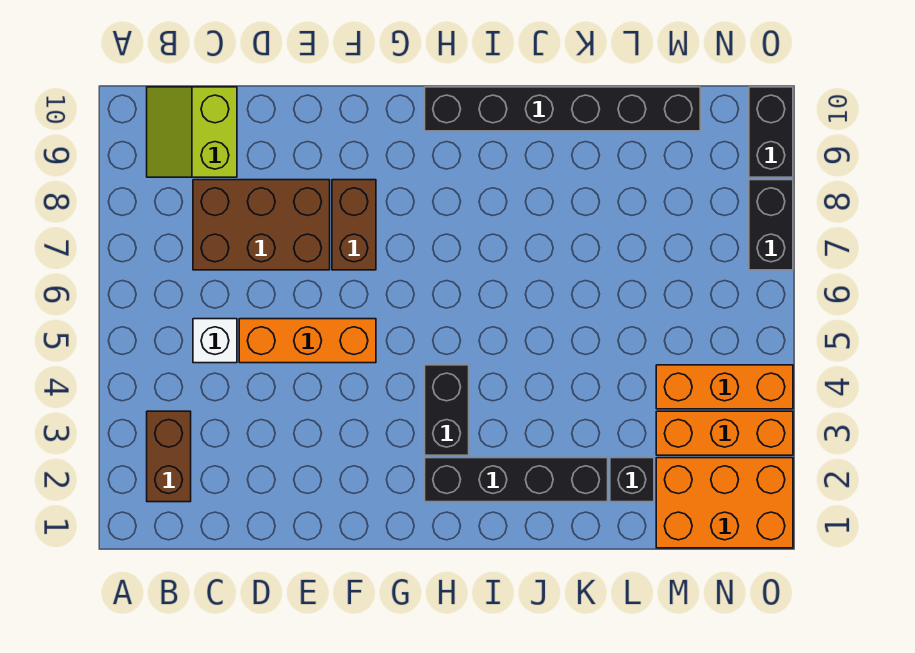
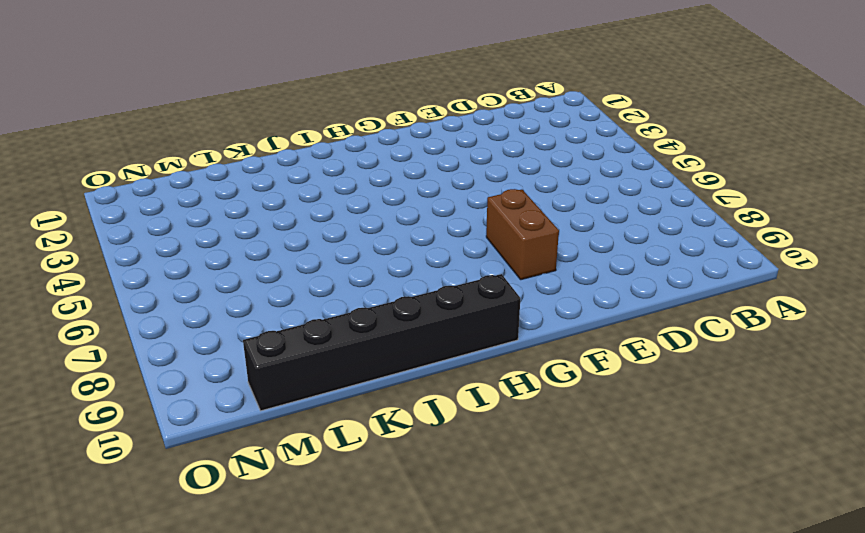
none -> brown brick B2:B3 level 1
none -> lime slope B9:C10 level 1 top C
none -> white brick C5 level 1

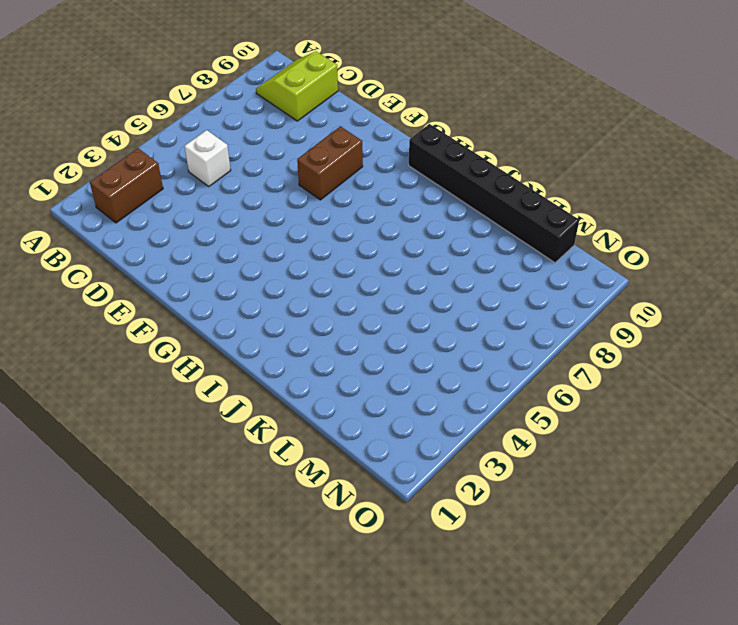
none -> brown brick C7:E8 level 1
none -> orange brick D5:F5 level 1
none -> black brick H2:K2 level 1

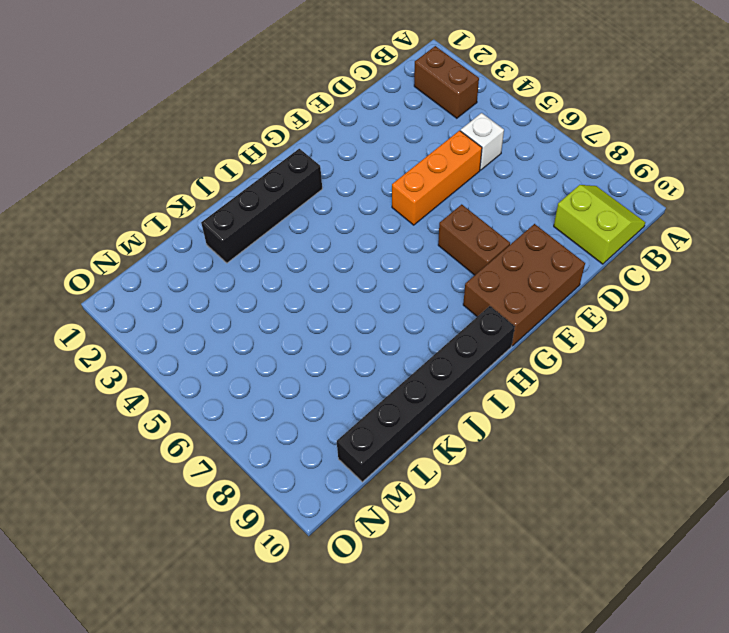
brown brick E9:G10 level 1 -> brown brick C7:E8 level 1
none -> black brick H3:H4 level 1
none -> black brick L2 level 1
none -> orange brick M1:O2 level 1

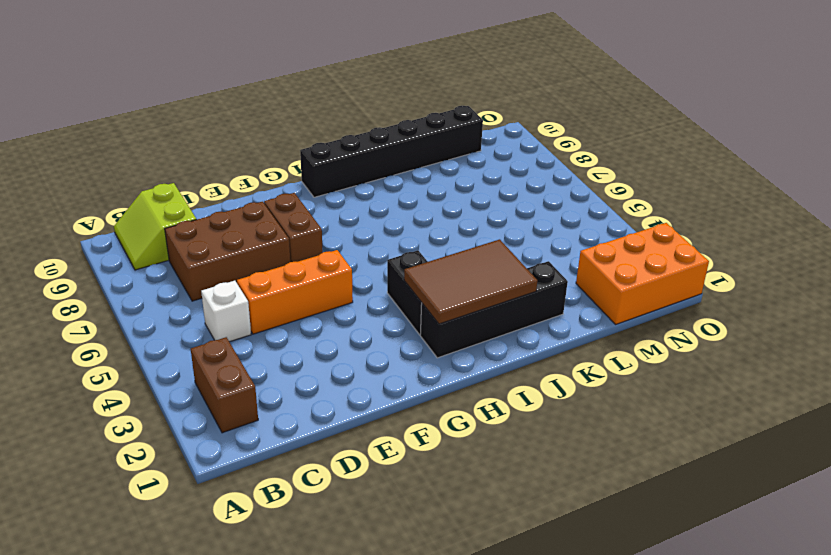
brown tile H2:J3 level 2 -> none
none -> black brick L2 level 1
none -> orange brick M3:O3 level 1
none -> orange brick M4:O4 level 1

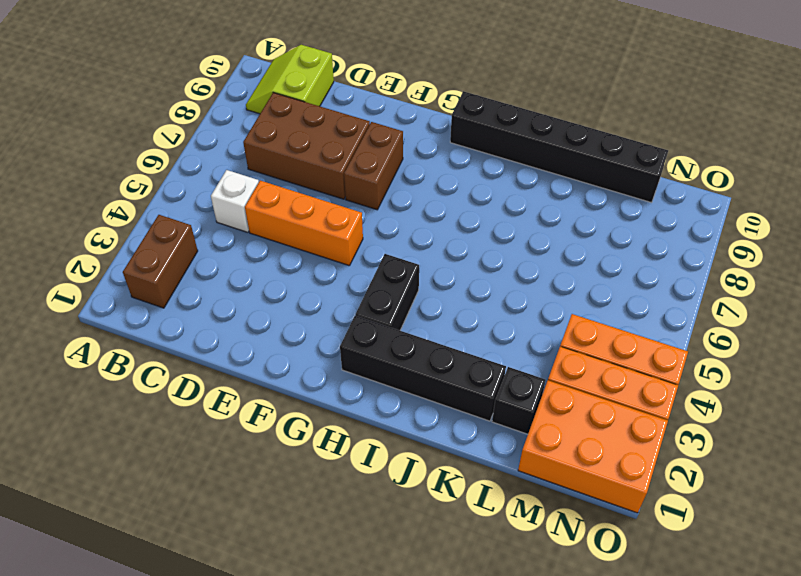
none -> black brick O7:O8 level 1
none -> black brick O9:O10 level 1

